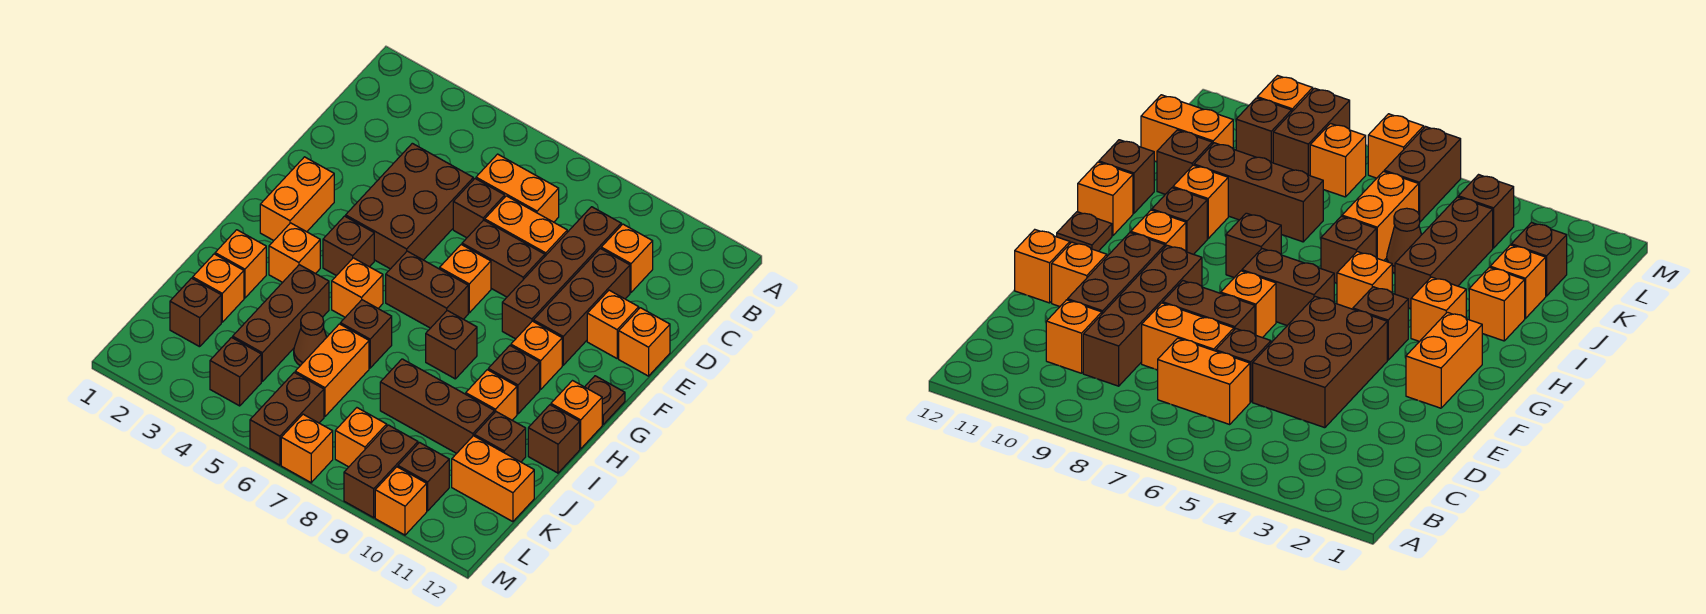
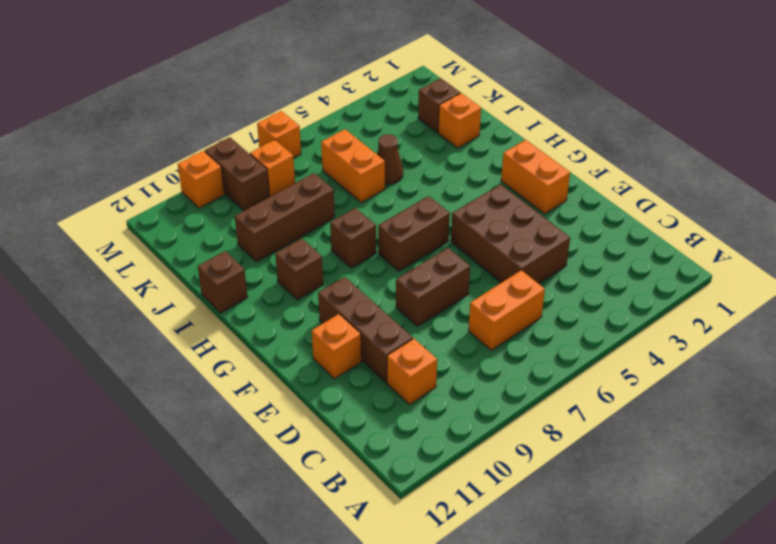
none -> brown brick C9:F9 level 1
none -> brown brick D6 level 1
none -> orange brick D7:D8 level 1
none -> orange brick E12 level 1

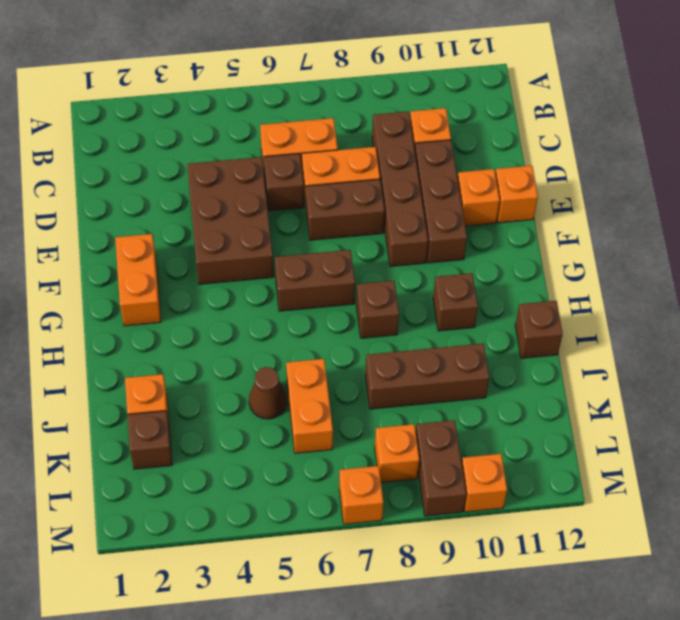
none -> orange brick F7 level 1
none -> brown brick G4 level 1
none -> orange brick G10 level 1
none -> brown plate G12 level 1

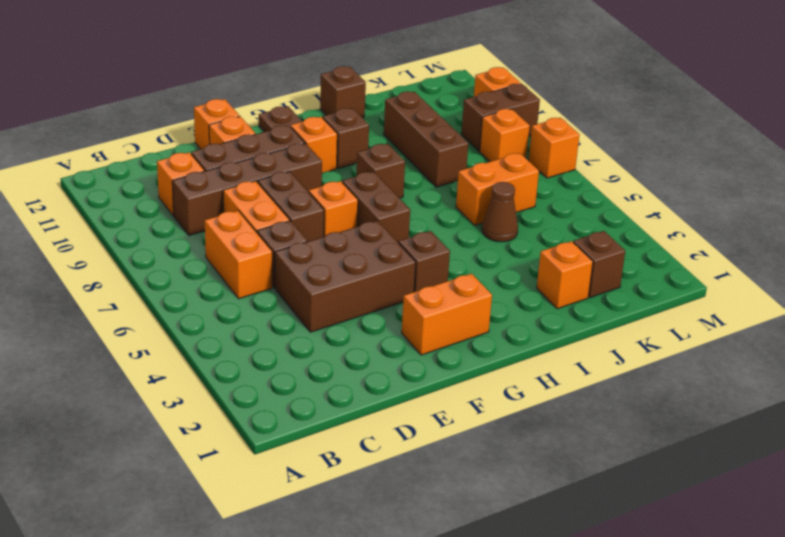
none -> orange brick H3 level 1
none -> orange brick H5 level 1
none -> orange brick H12 level 1
none -> orange brick I2 level 1

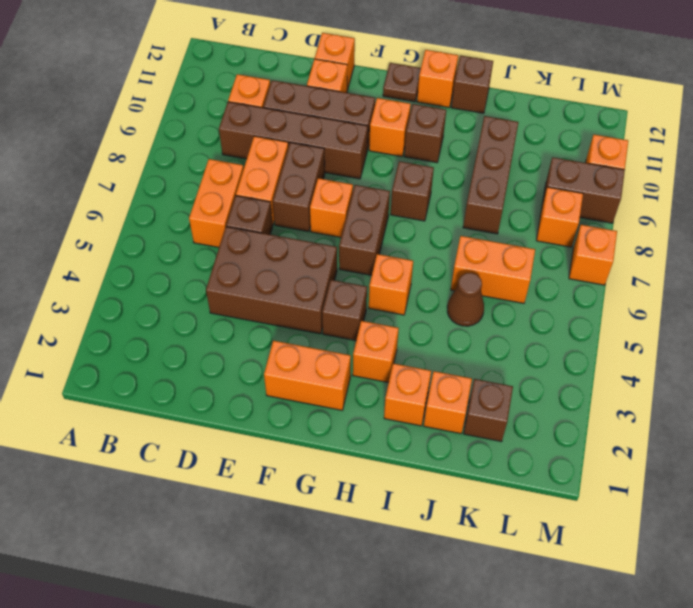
none -> brown brick I4:K4 level 1
none -> brown brick I6 level 1
none -> orange brick I10 level 1
none -> brown brick J11 level 1

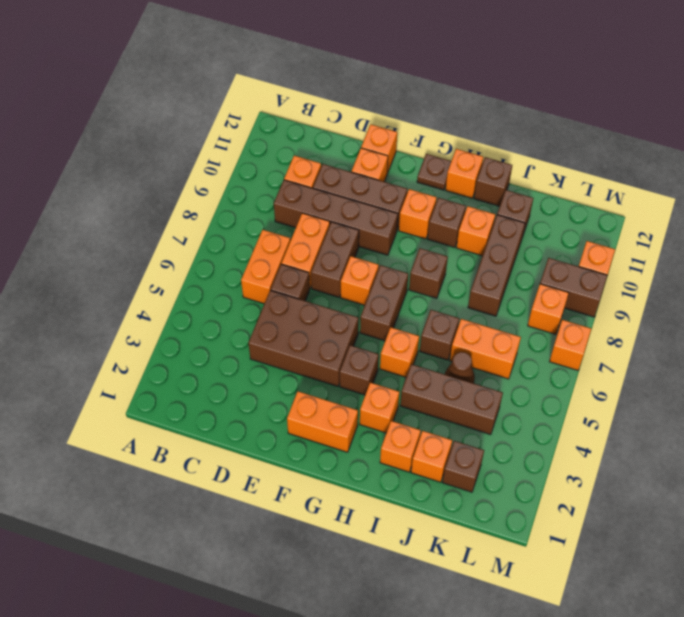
none -> orange brick K11:K12 level 1
none -> brown brick L4 level 1
none -> brown brick L6:M6 level 1
none -> brown brick L10 level 1

